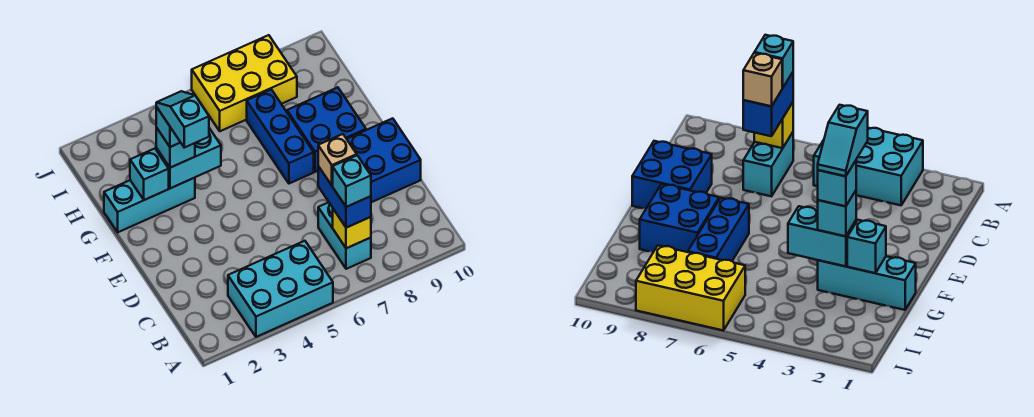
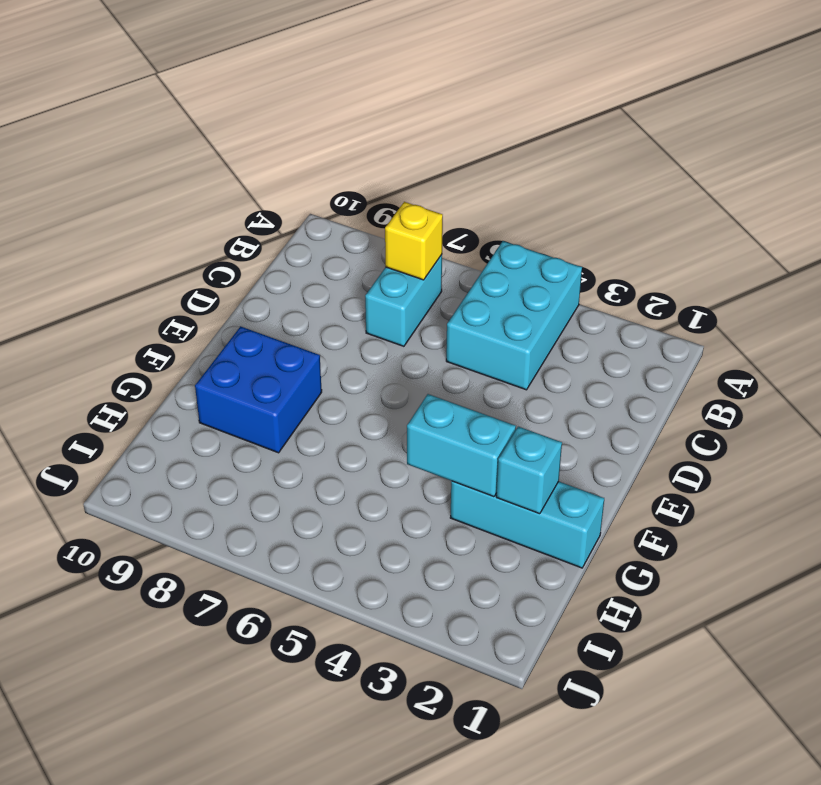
cyan brick A4:C5 level 1 -> cyan brick A3:B5 level 1
none -> blue brick D9:E10 level 1
none -> blue brick F7:H7 level 1
none -> yellow brick I6:J8 level 1

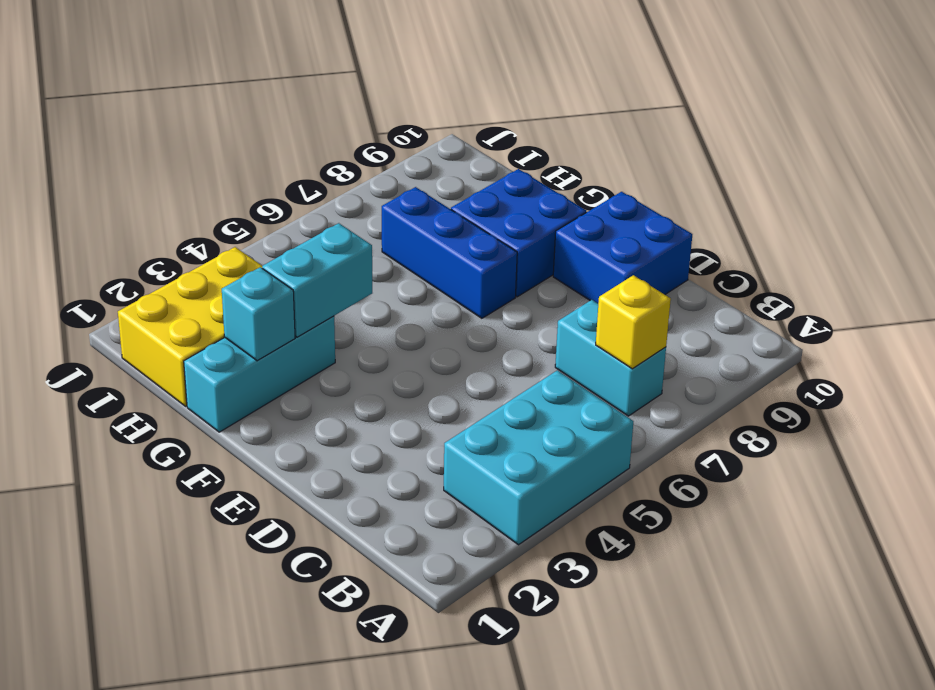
yellow brick H1:I3 level 1 -> yellow brick I6:J8 level 1
none -> blue brick B7:C7 level 3
none -> cyan brick G3 level 3
none -> cyan brick B7 level 4

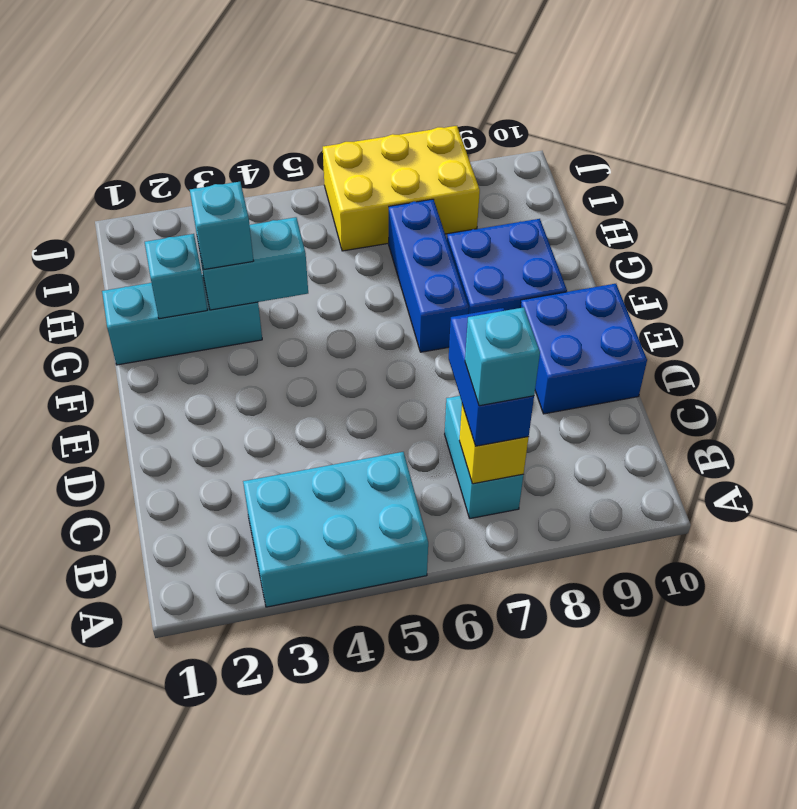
none -> tan brick C7 level 4
none -> cyan brick G3 level 4
none -> cyan slope F3:G3 level 5 top F

